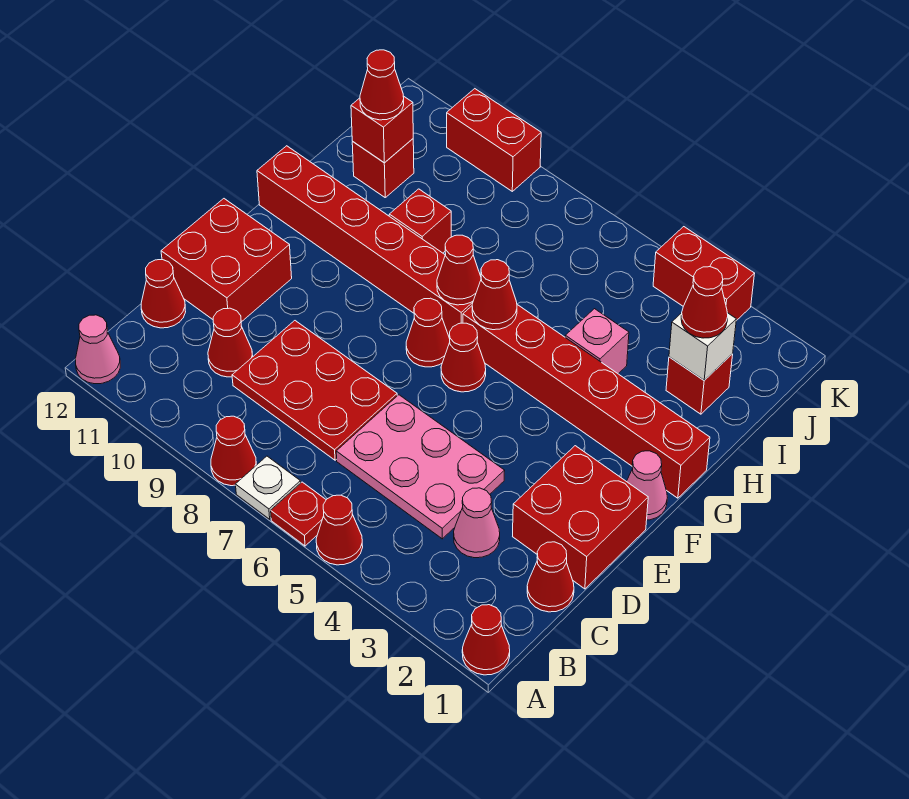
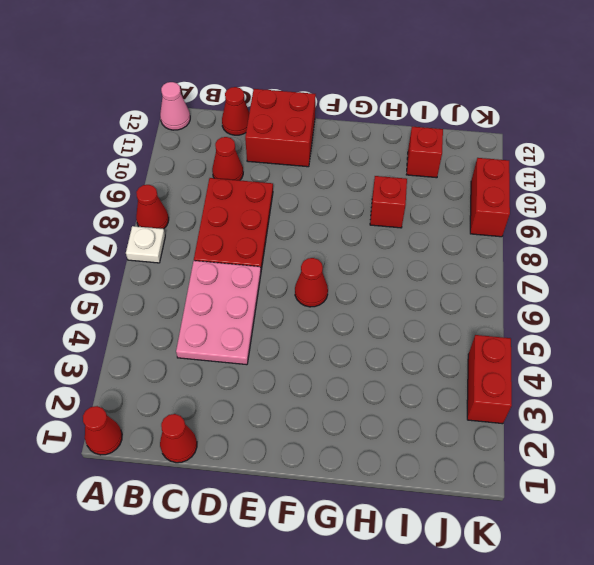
none -> red cone A5 level 1
none -> red plate A6 level 1
none -> pink cone C3 level 1
none -> red brick D1:E2 level 1

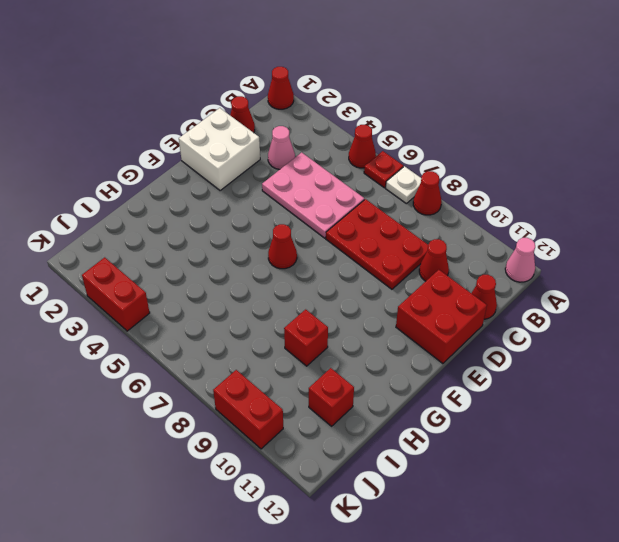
white brick D1:E2 level 1 -> red brick D1:E2 level 1
none -> pink cone F1 level 1
none -> red cone F7 level 1
none -> red brick G1:G6 level 1
none -> red brick G7:G12 level 1

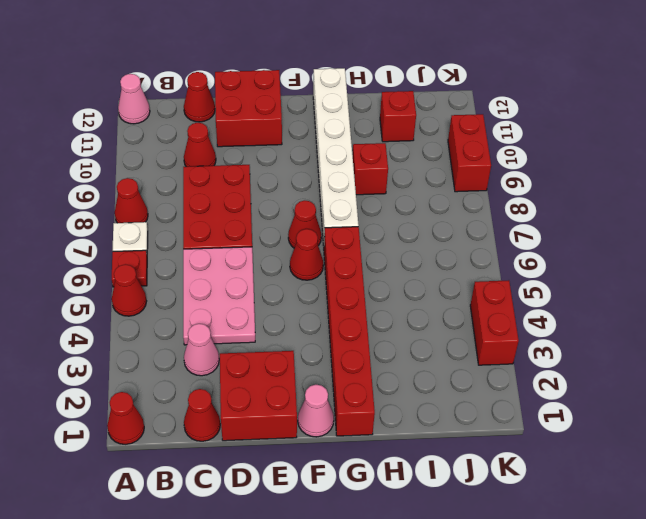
white brick G7:G12 level 1 -> red brick G7:G12 level 1
none -> pink brick H4 level 1
none -> red brick I2 level 1
none -> red cone G6 level 2
none -> red cone G7 level 2

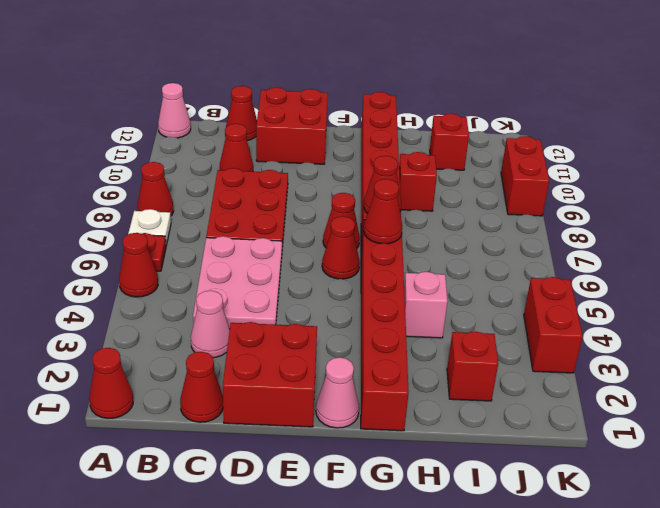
none -> white brick I2 level 2
none -> red brick I11 level 2
none -> red cone I2 level 3
none -> red cone I11 level 3

